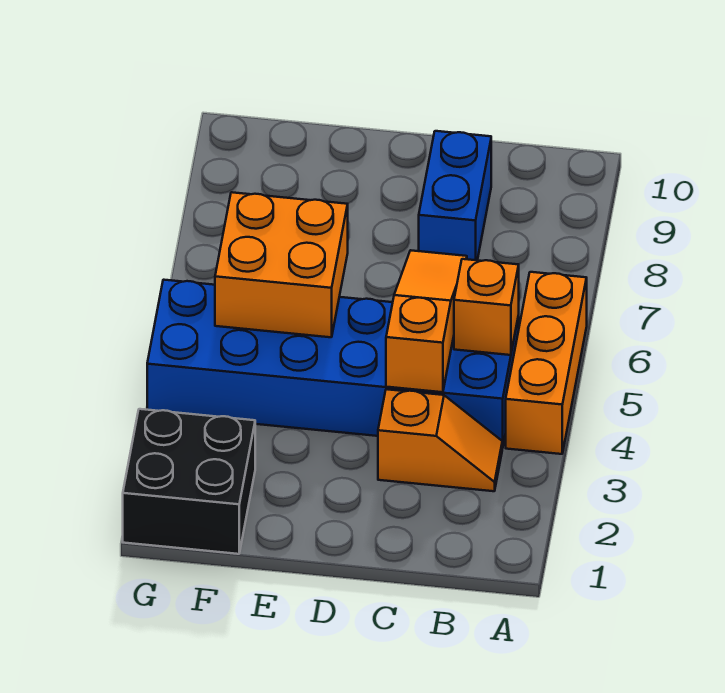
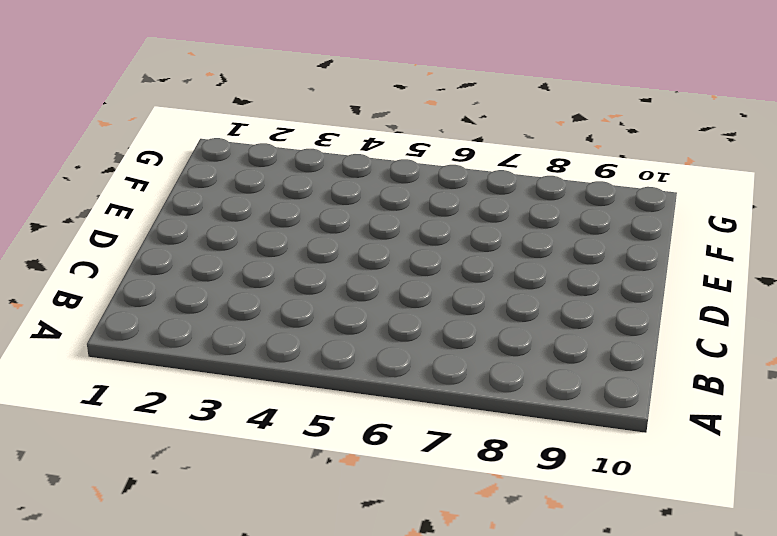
none -> orange brick A4:A6 level 1
none -> orange slope B3:C3 level 1 top C

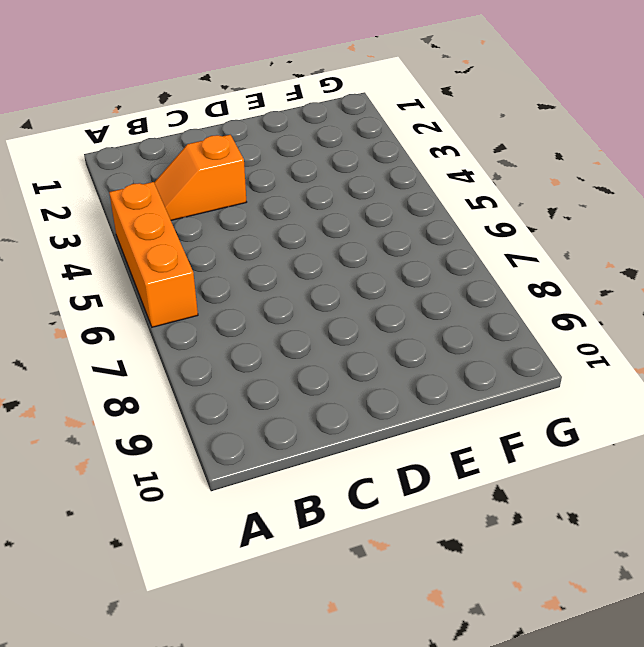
none -> blue brick B4:G5 level 1
none -> blue brick C8:C9 level 1

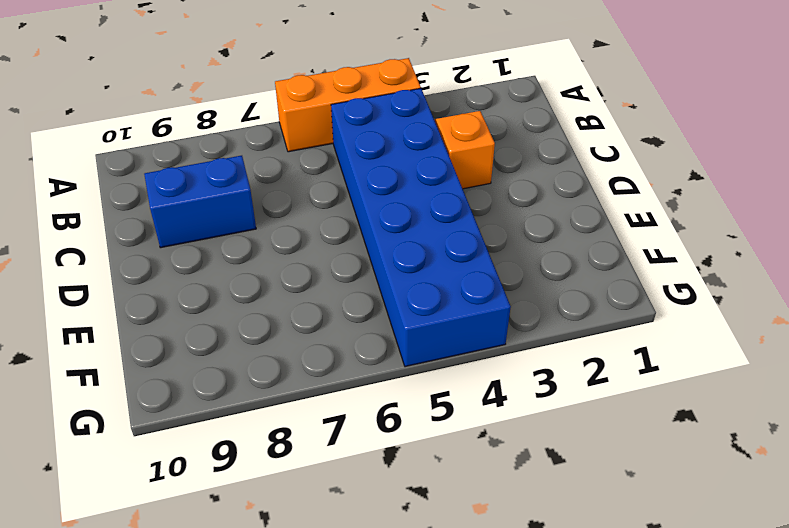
none -> black brick F1:G2 level 1
none -> orange brick B5 level 2

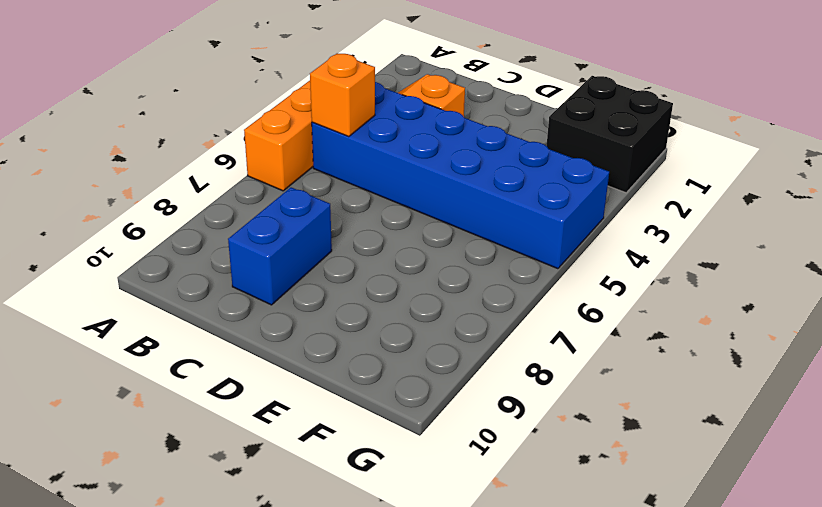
none -> orange slope C4:C6 level 2 top 4
none -> orange brick E5:F6 level 2

